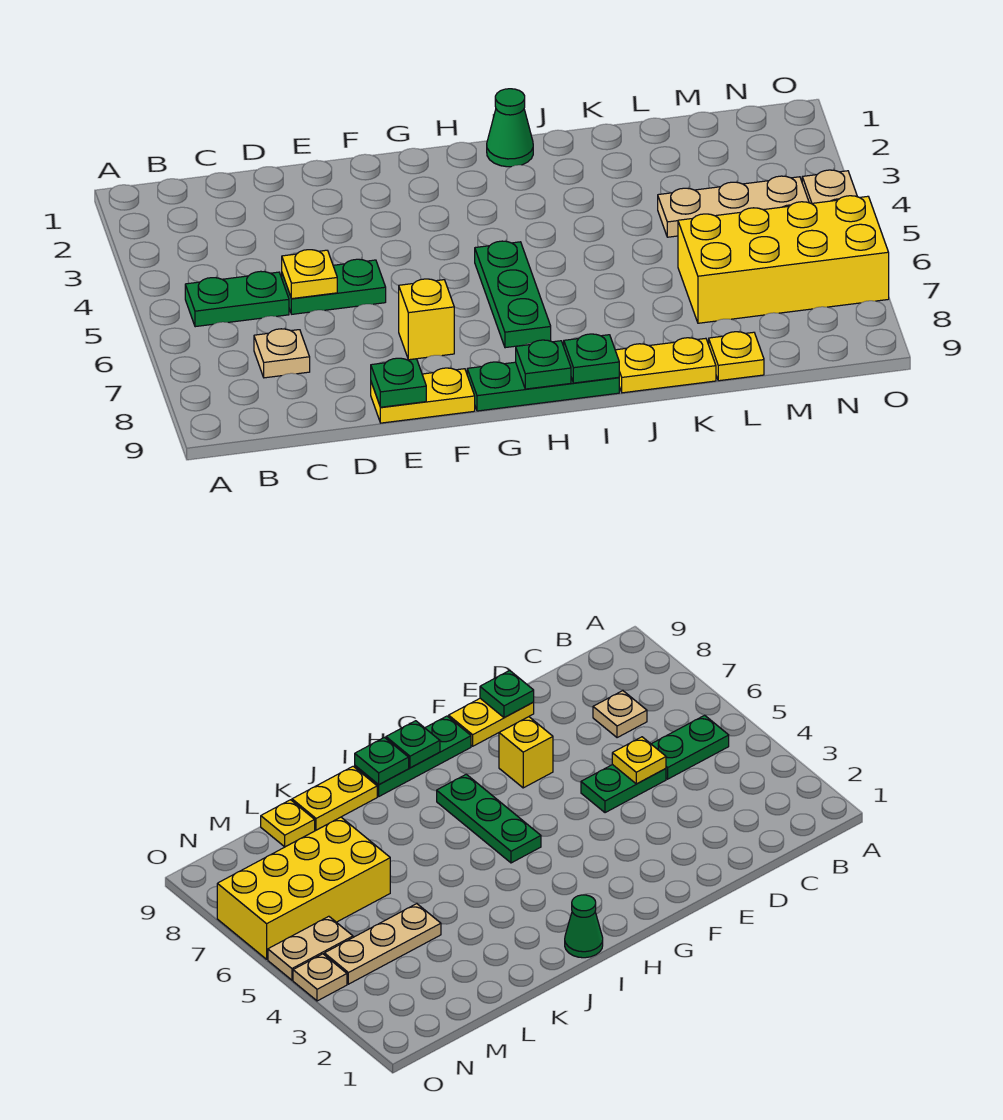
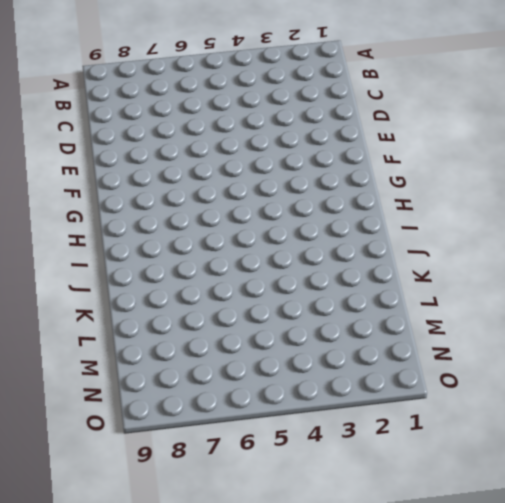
none -> green plate B5:C5 level 1
none -> tan plate C7 level 1
none -> green plate D5:E5 level 1

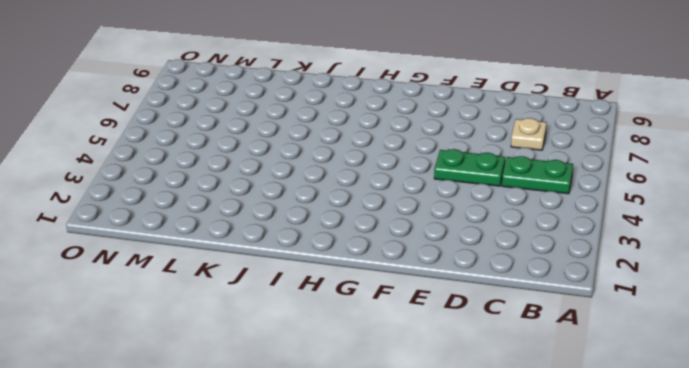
none -> yellow plate E9:F9 level 1
none -> yellow brick F7 level 1
none -> green plate G9:I9 level 1

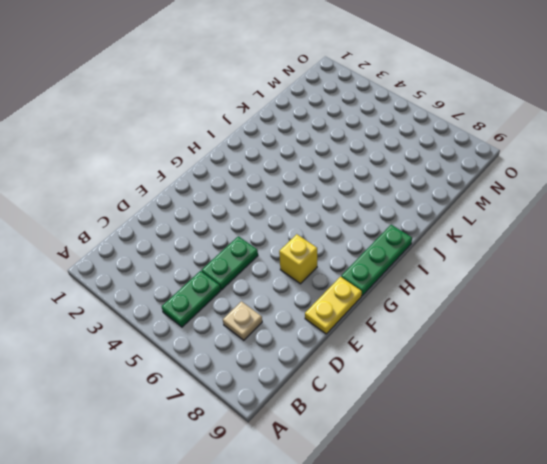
none -> green plate H5:H7 level 1
none -> green cone I1 level 1
none -> yellow plate J9:K9 level 1

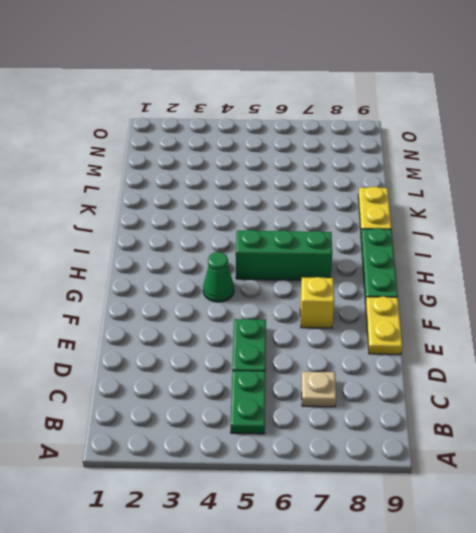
green cone G4 level 1 -> green cone I1 level 1
green brick H5:H7 level 1 -> green plate H5:H7 level 1
none -> tan plate L4:N4 level 1
none -> yellow brick L6:O7 level 1
none -> yellow plate L9 level 1

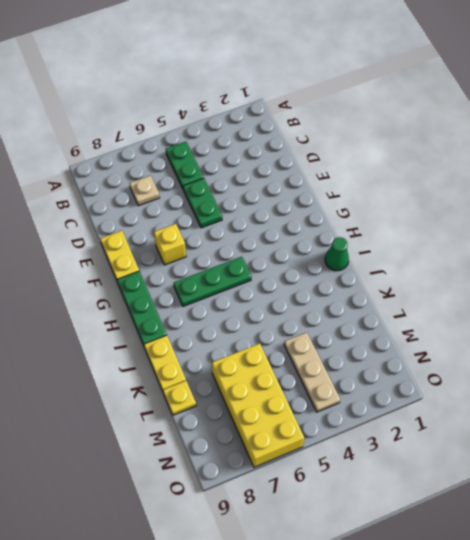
none -> tan plate N5:O5 level 1
none -> tan plate O4 level 1
none -> yellow plate D5 level 2

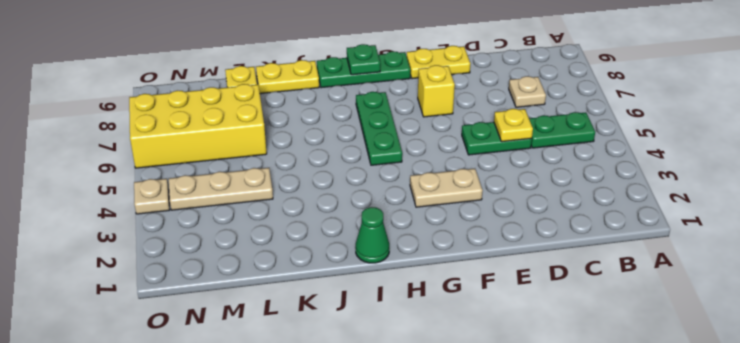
tan plate F3:G3 level 1 -> tan plate N5:O5 level 1
none -> green plate E9 level 2
none -> green plate I9 level 2

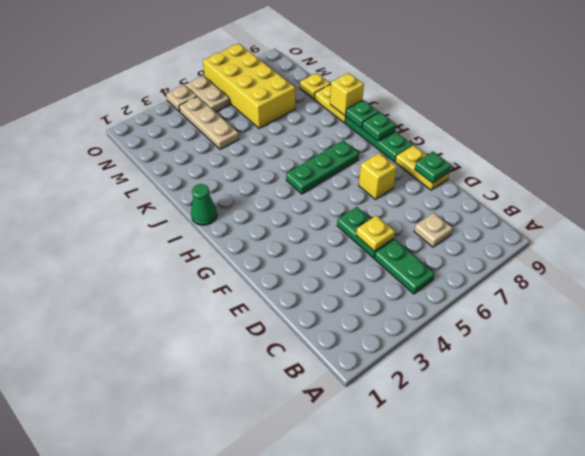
yellow brick J9 level 2 -> none

